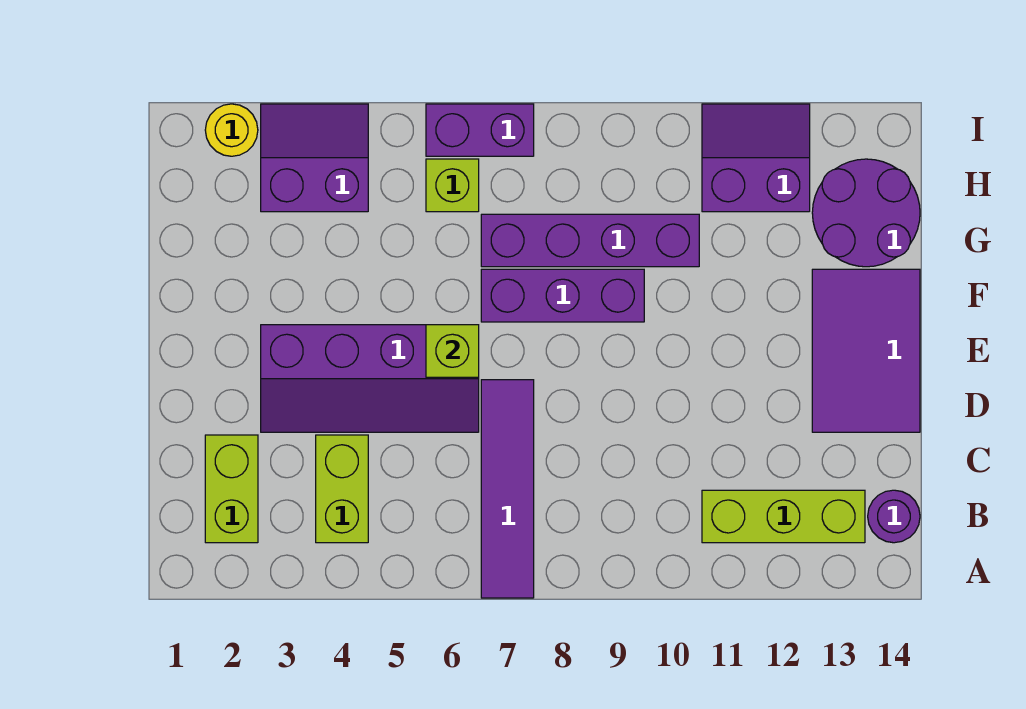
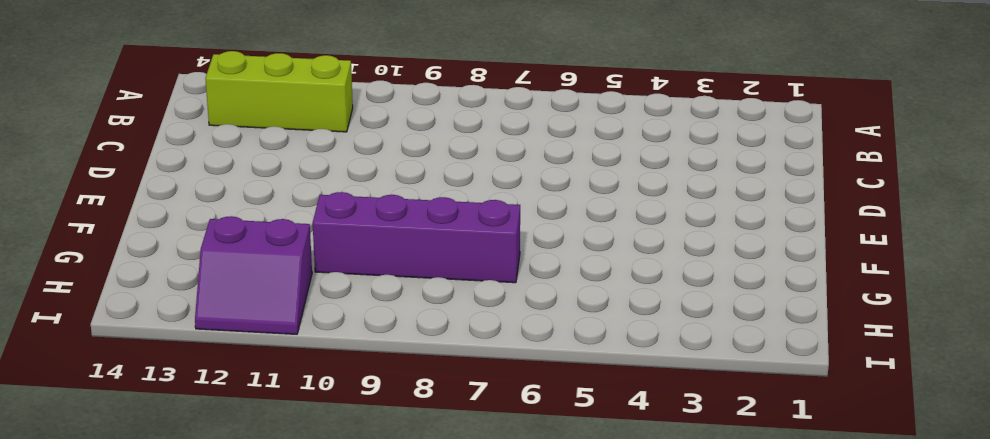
none -> purple tile A7:D7 level 1
none -> lime brick B2:C2 level 1
none -> lime brick B4:C4 level 1

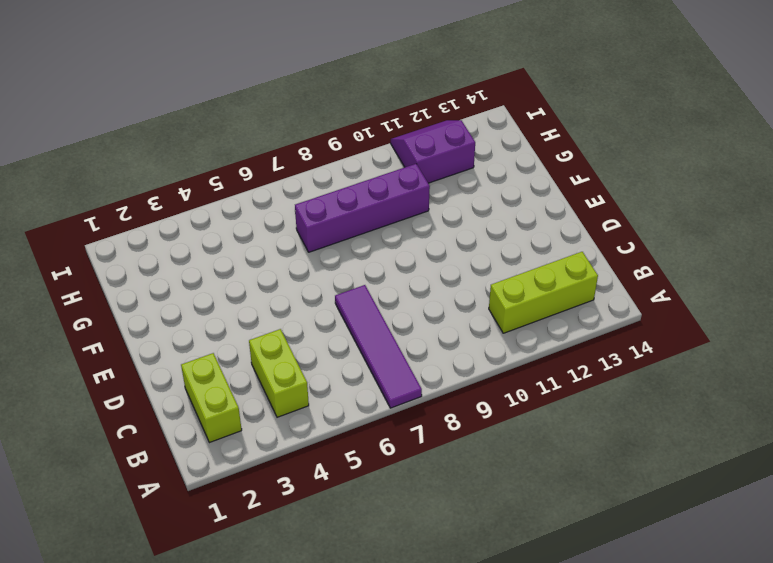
none -> purple round brick B14 level 1
none -> purple slope D3:E6 level 1 top E
none -> purple tile D13:F14 level 1

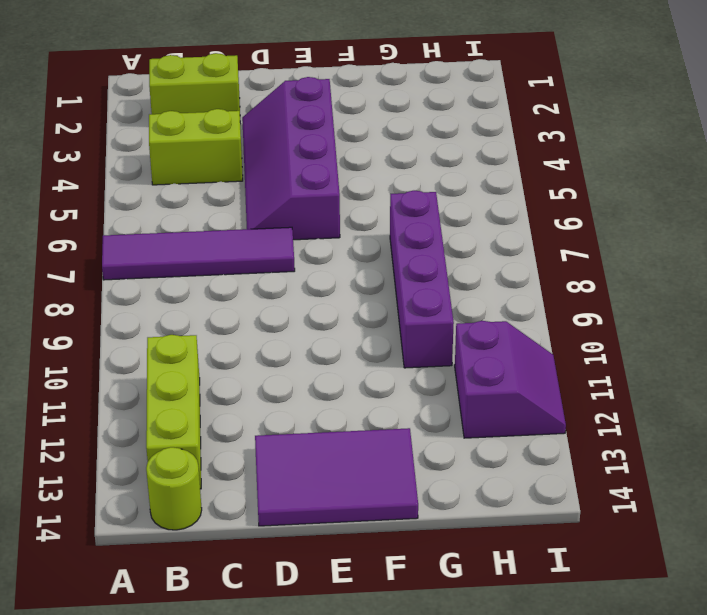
lime round brick B14 level 1 -> purple round brick B14 level 1
none -> purple brick F7:F9 level 1
none -> purple round brick G13:H14 level 1
none -> purple slope H3:I4 level 1 top H

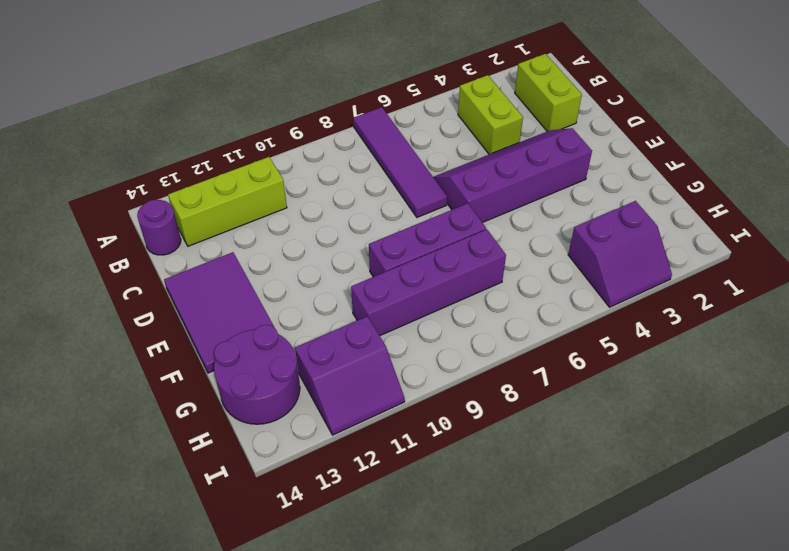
none -> lime brick H6 level 1
none -> yellow round brick I2 level 1
none -> purple brick I6:I7 level 1

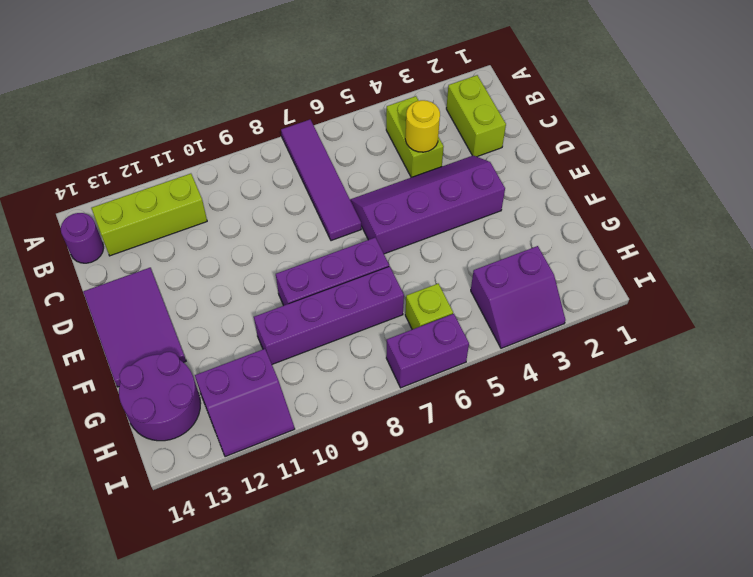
yellow round brick C4 level 2 -> yellow round brick I2 level 1
none -> lime brick E6 level 2

